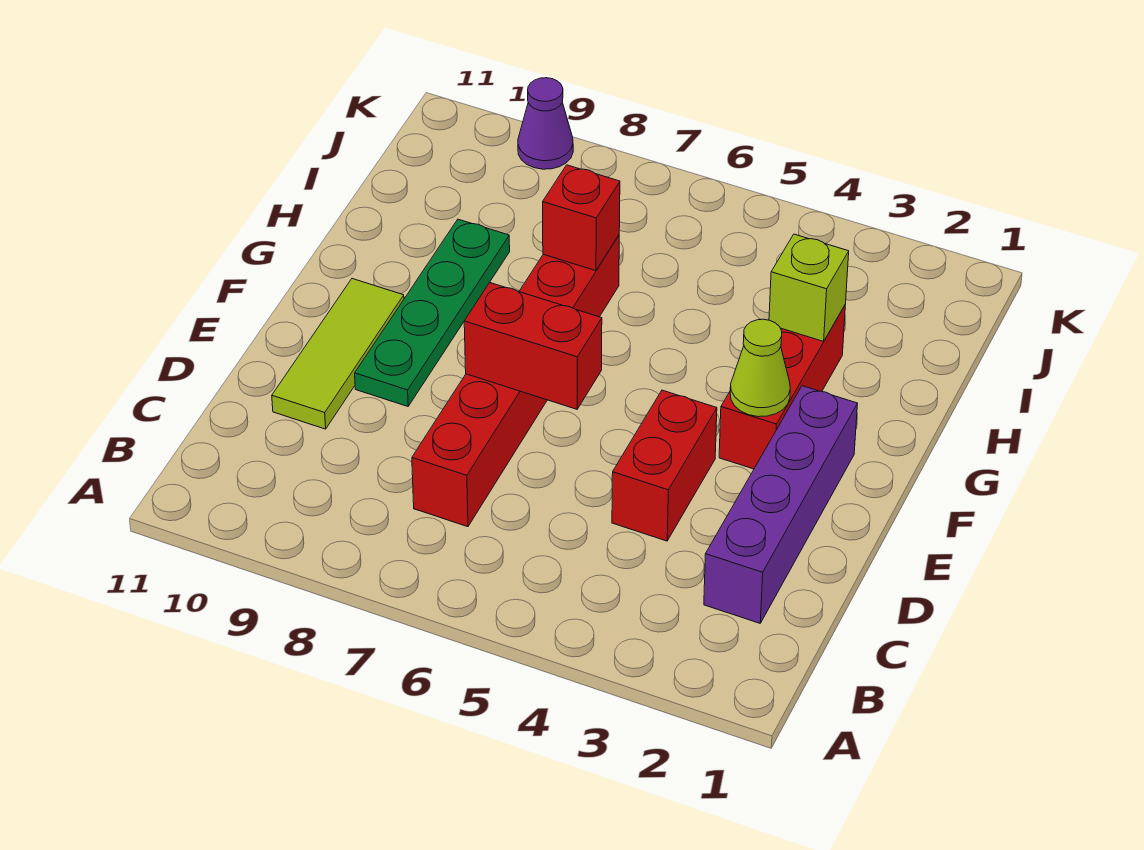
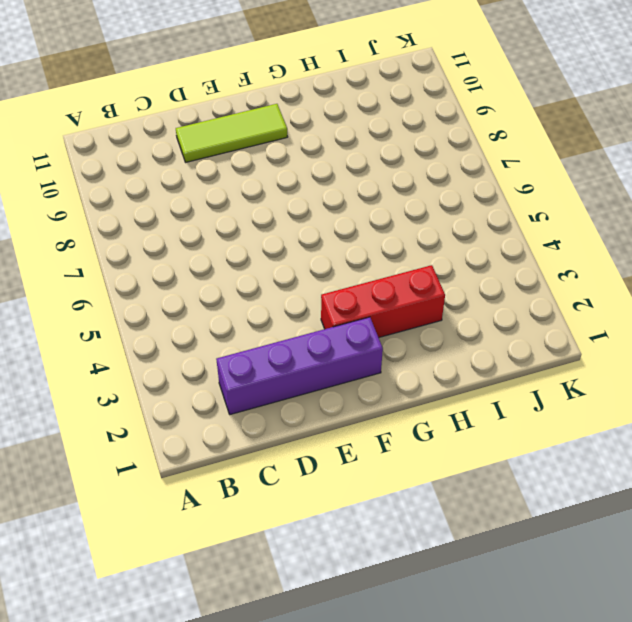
none -> red brick C7:H7 level 1
none -> red brick D4:E4 level 1

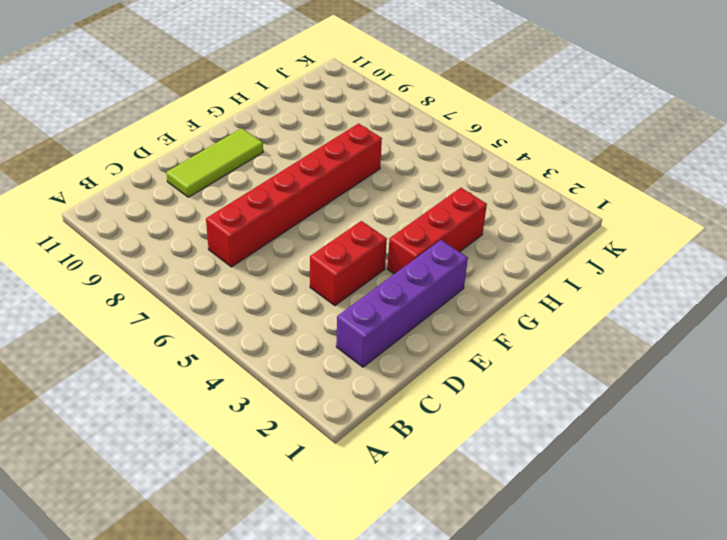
none -> green plate E9:H9 level 1
none -> purple cone K9 level 1

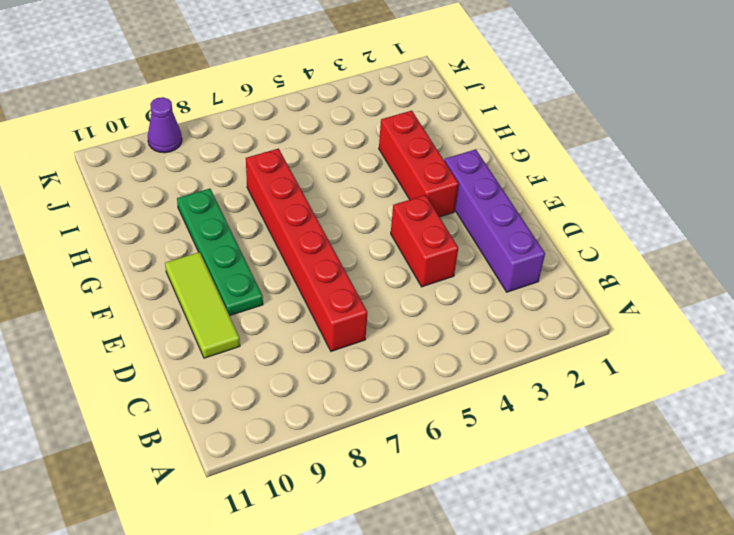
none -> red brick E6:E7 level 2
none -> lime cone F3 level 2

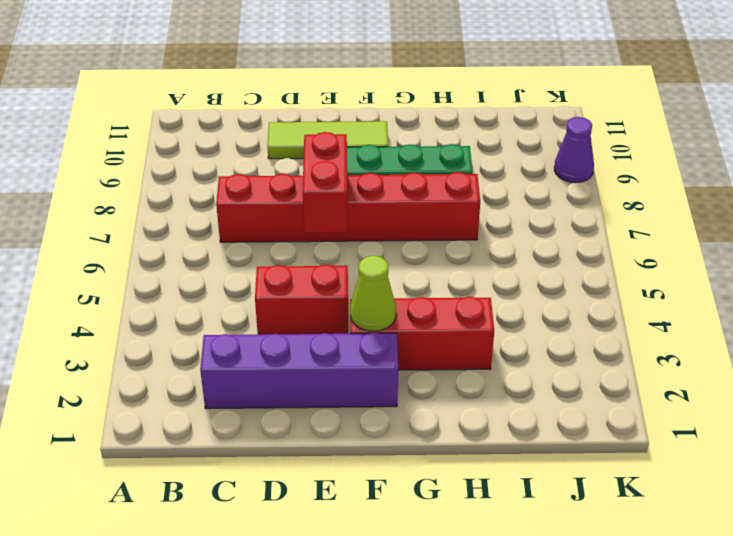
none -> lime brick H3 level 2
none -> red brick H7 level 2

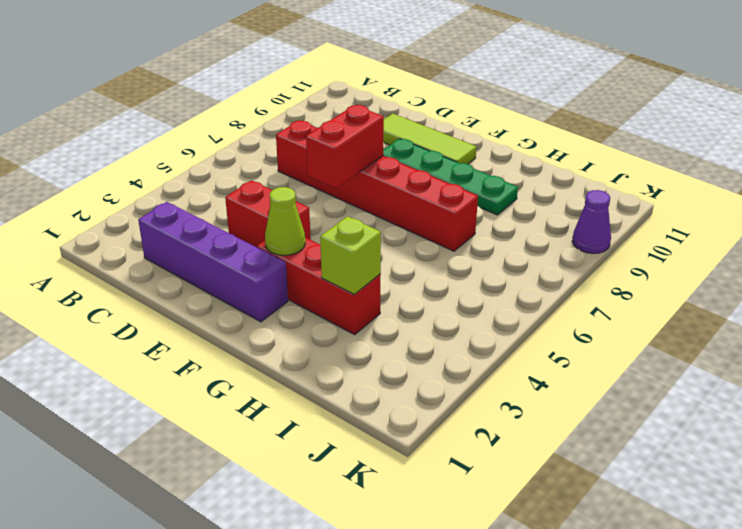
none -> red brick H7 level 2

